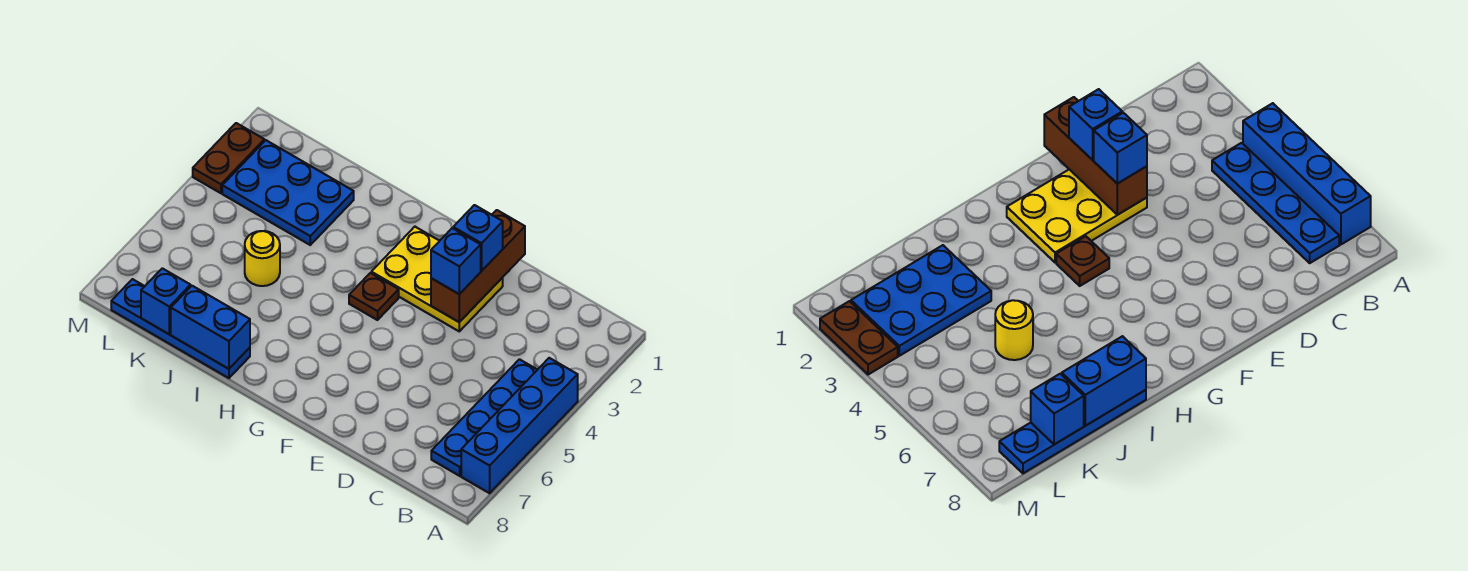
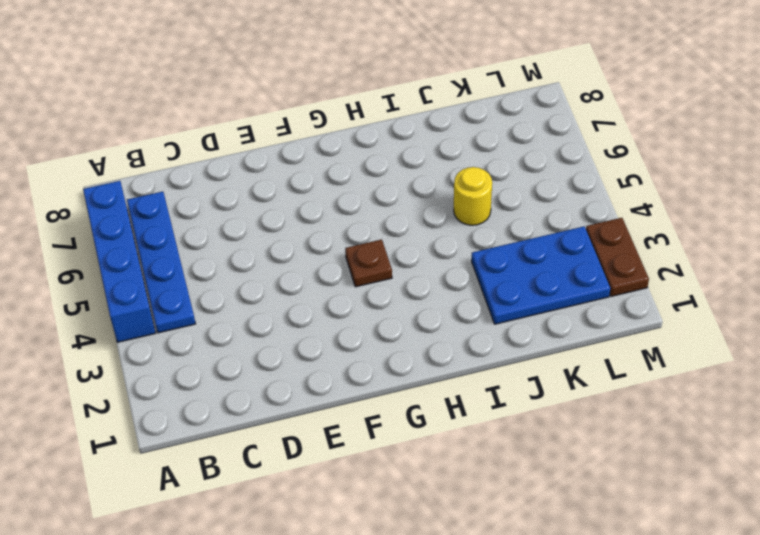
none -> yellow plate E2:G3 level 1
none -> blue plate I8:L8 level 1
none -> brown brick E1:E3 level 2

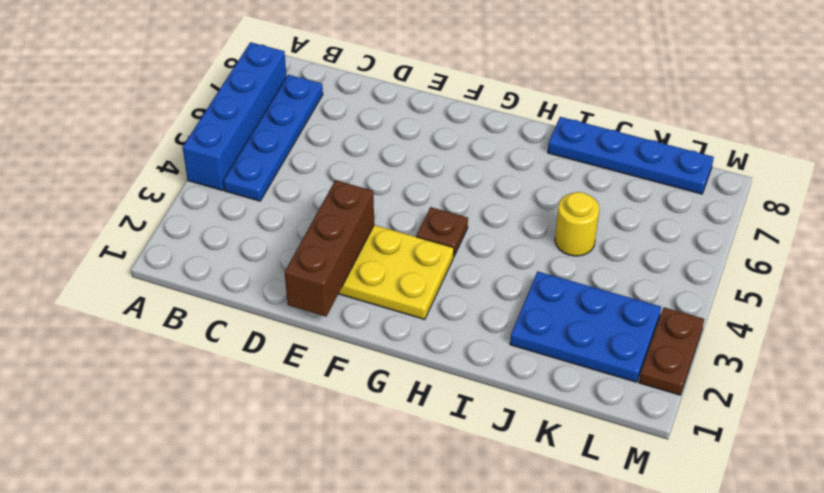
none -> blue brick I8:J8 level 2
none -> blue brick K8 level 2
none -> blue brick E2 level 3

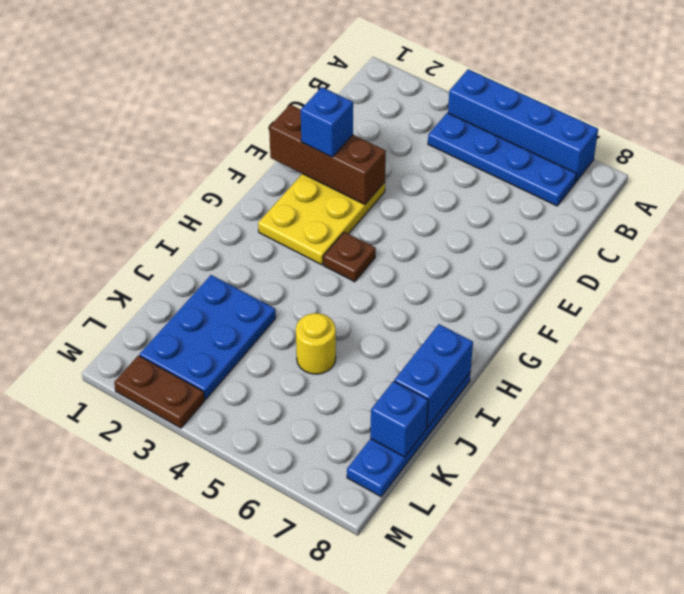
none -> blue brick E3 level 3

